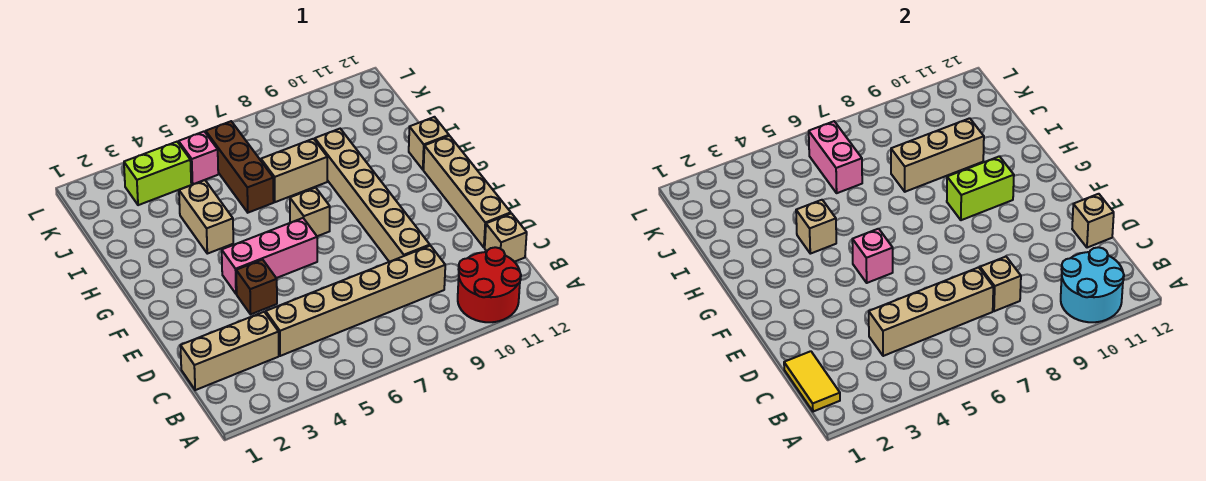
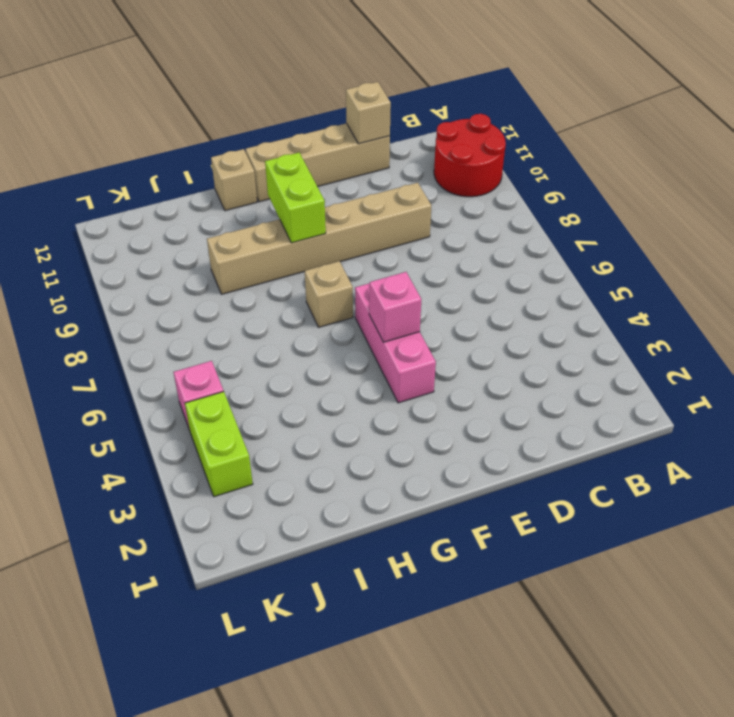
none -> tan brick C1:C3 level 1
none -> tan brick C4:C9 level 1
none -> tan brick C12 level 1

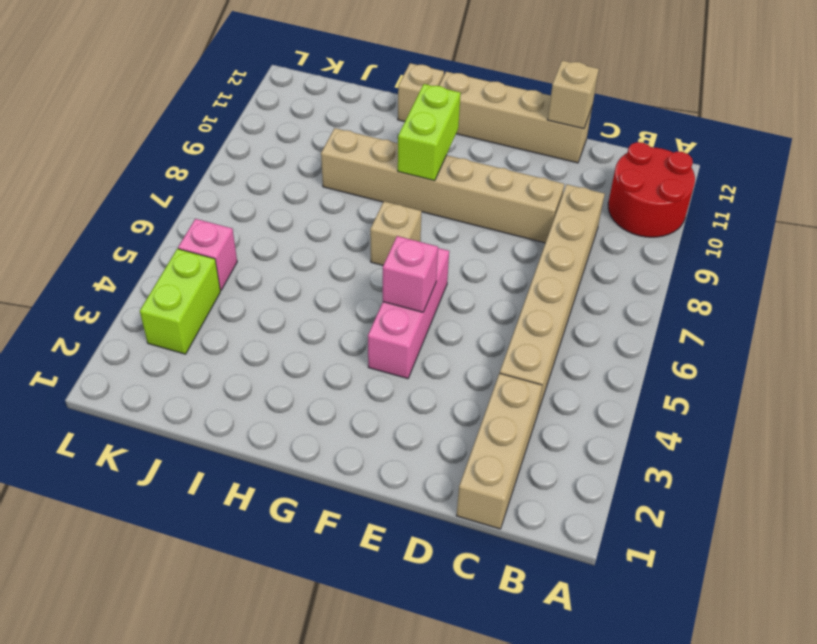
none -> tan brick C12 level 1
none -> brown brick E4 level 1
none -> tan brick H4:I4 level 1

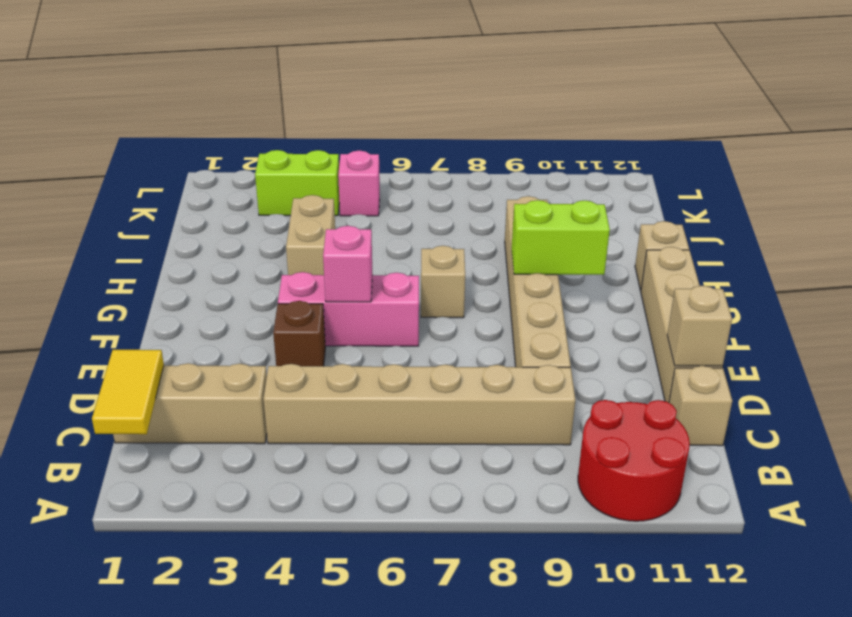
none -> brown brick I6:K6 level 1
none -> tan brick I7:I8 level 1
none -> cyan round brick A10:B11 level 2

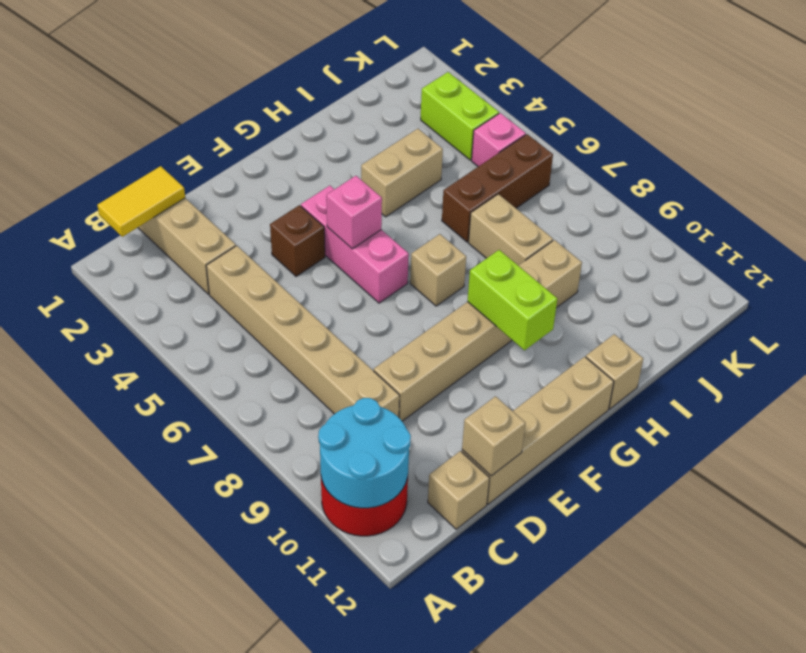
none -> tan brick C4:C7 level 2
none -> tan brick C8 level 2
none -> tan brick H4 level 2

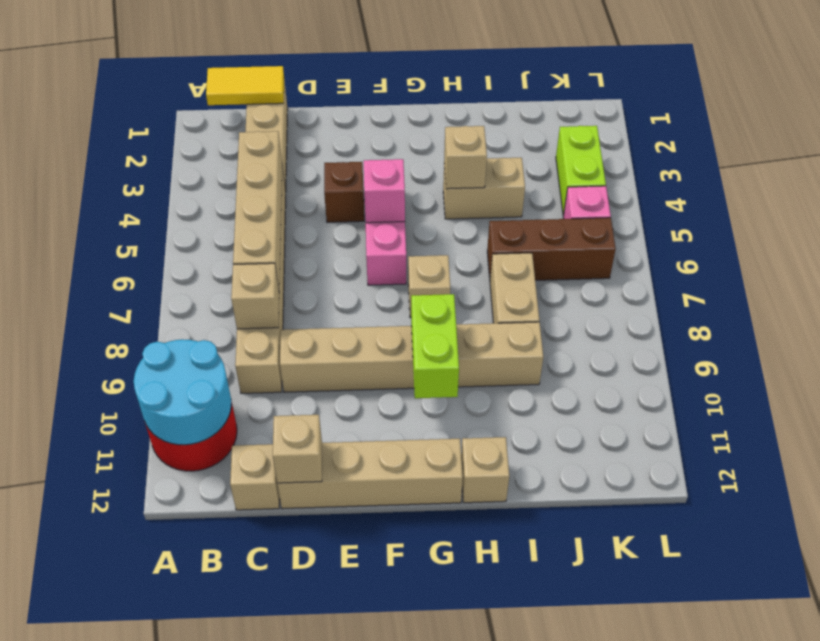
none -> tan brick I8:I10 level 2
none -> pink brick J6:K6 level 2

